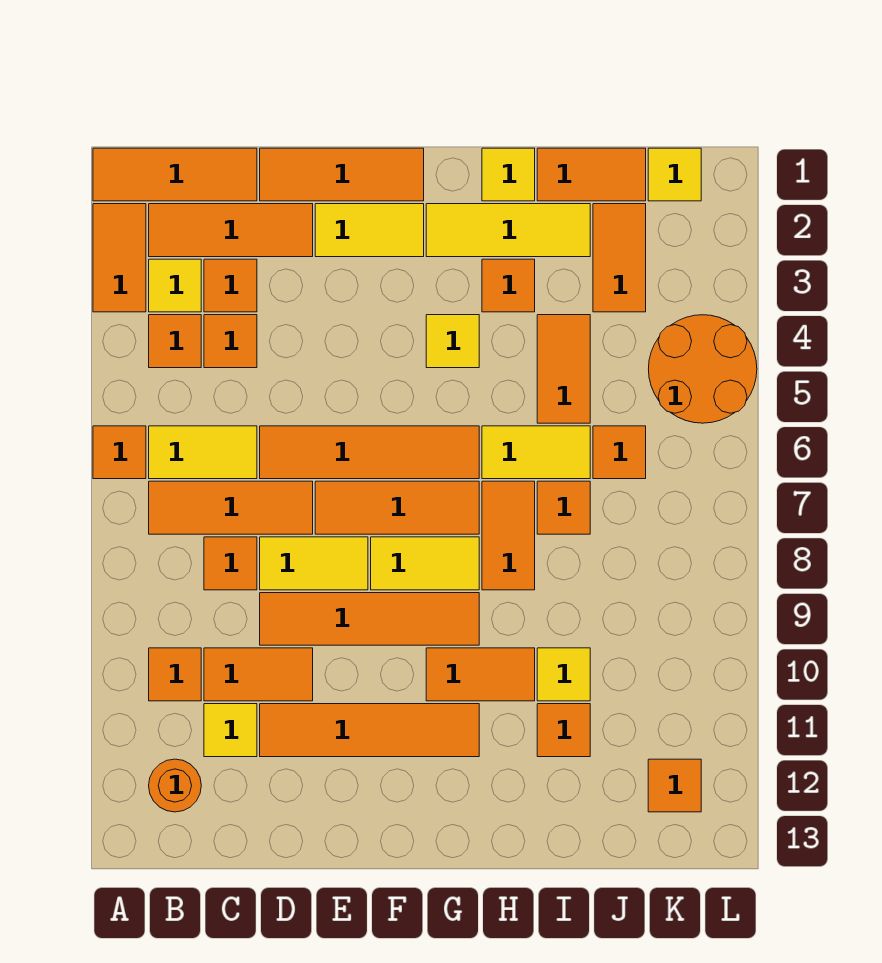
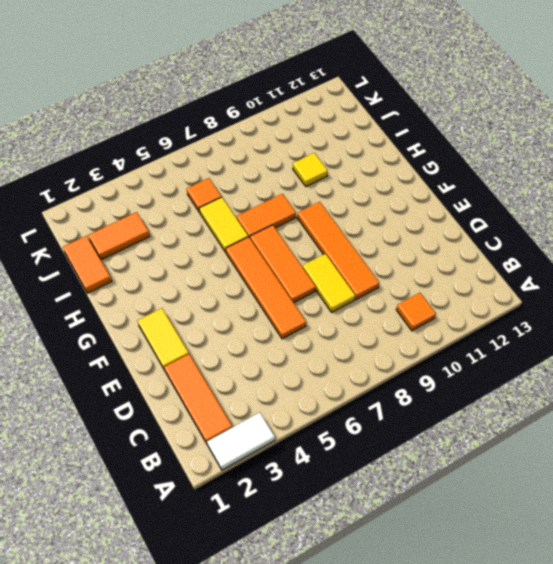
white tile A2:A3 level 1 -> orange tile A2:A3 level 1
none -> orange tile A1:C1 level 1
none -> orange tile A6 level 1
none -> yellow tile B3 level 1
none -> orange tile B4 level 1

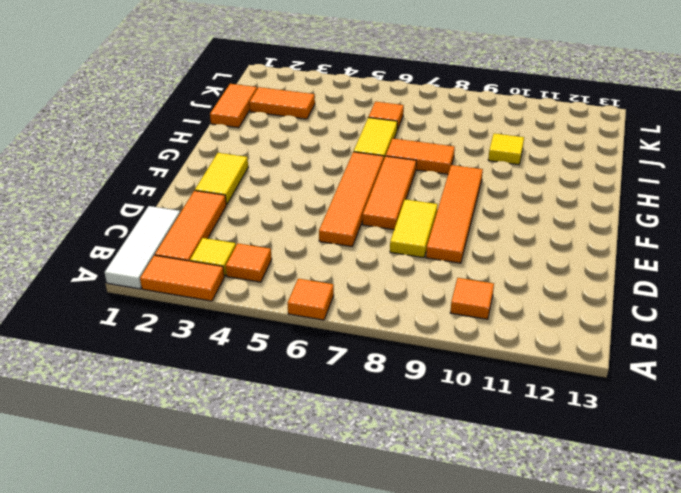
white tile A1:C1 level 1 -> orange tile A1:C1 level 1
none -> yellow tile B6:C6 level 1
none -> orange tile B7:D7 level 1
none -> orange round brick B12 level 1
none -> orange tile C3 level 1

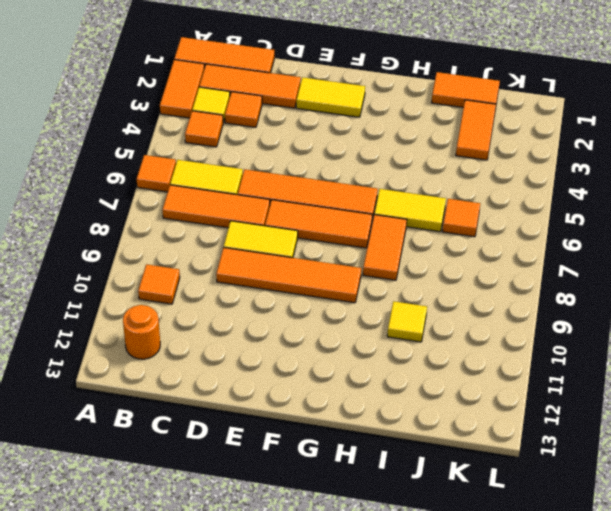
none -> orange tile C4 level 1
none -> orange tile C8 level 1
none -> orange tile C10:D10 level 1
none -> yellow tile C11 level 1

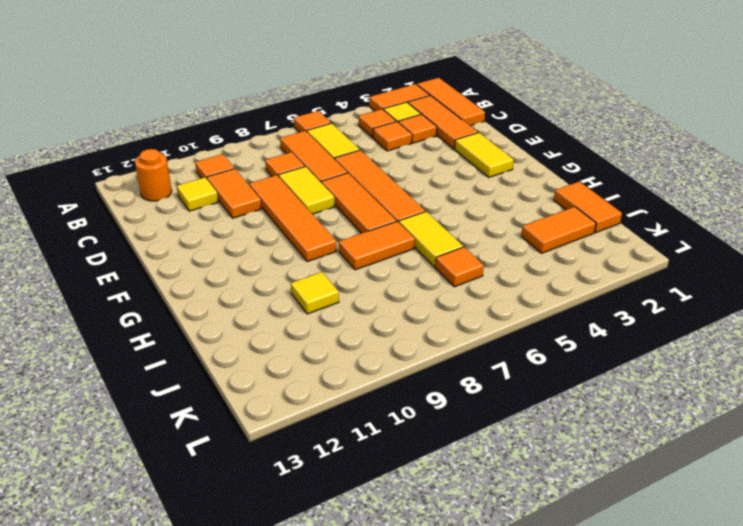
none -> orange tile D1:F1 level 1
none -> orange tile D11:G11 level 1
none -> yellow tile F8:G8 level 1
none -> yellow tile G2:I2 level 1

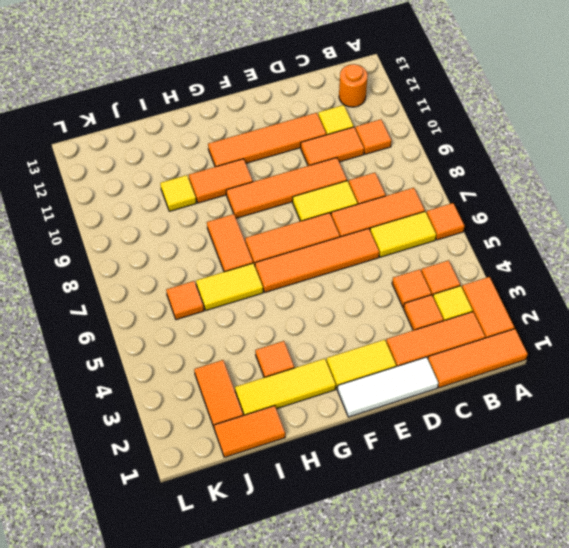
white tile D1:F1 level 1 -> orange tile D1:F1 level 1
none -> yellow tile F8:G8 level 1
none -> yellow tile G4 level 1
none -> yellow tile H1 level 1
none -> orange tile I4:I5 level 1

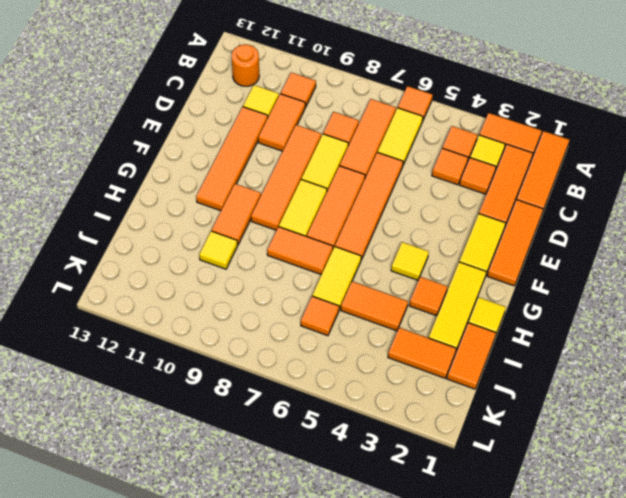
none -> orange tile I7 level 1
none -> orange tile I11 level 1
none -> yellow tile K1 level 1
none -> orange round brick K4:L5 level 1

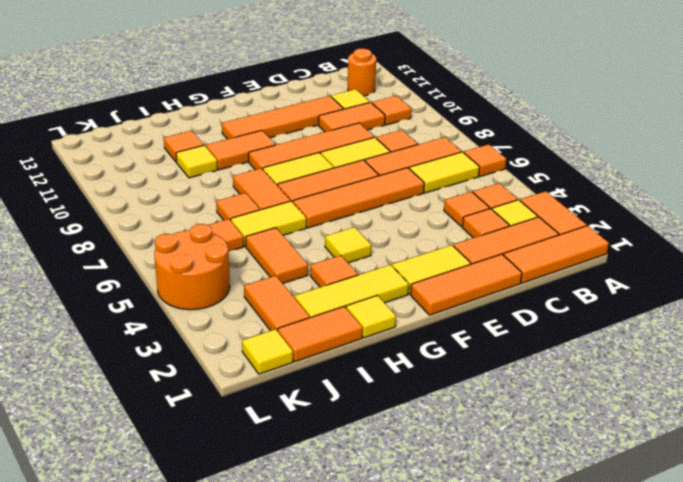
none -> orange tile K12 level 1

